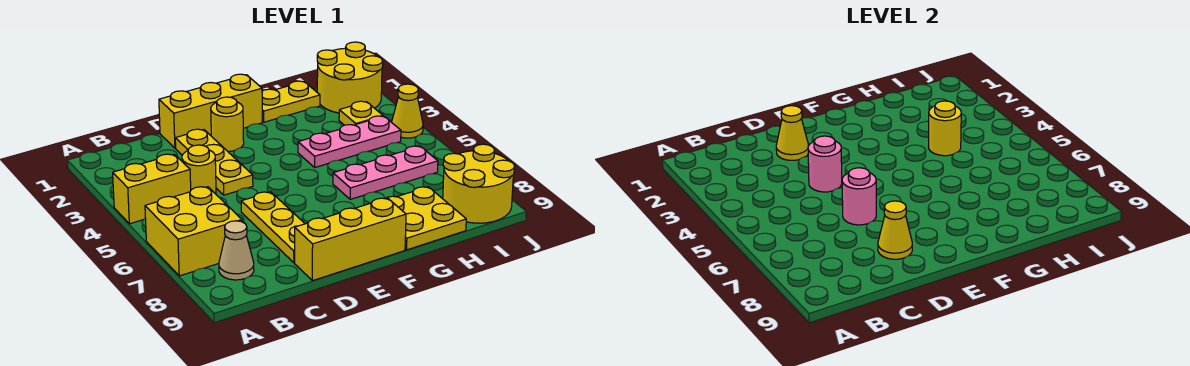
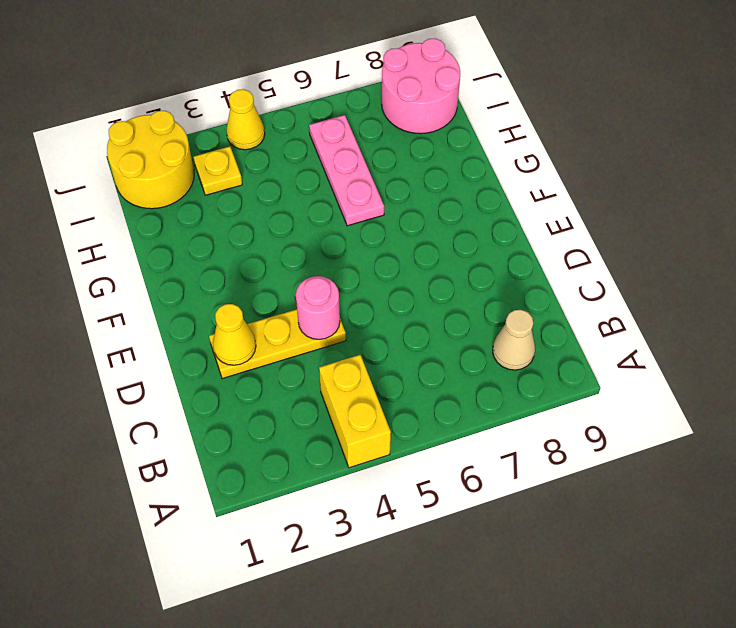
pink round brick I8:J9 level 1 -> yellow round brick I8:J9 level 1
none -> yellow brick A6:B7 level 1
none -> yellow round brick C4 level 1
none -> yellow brick D1:F1 level 1

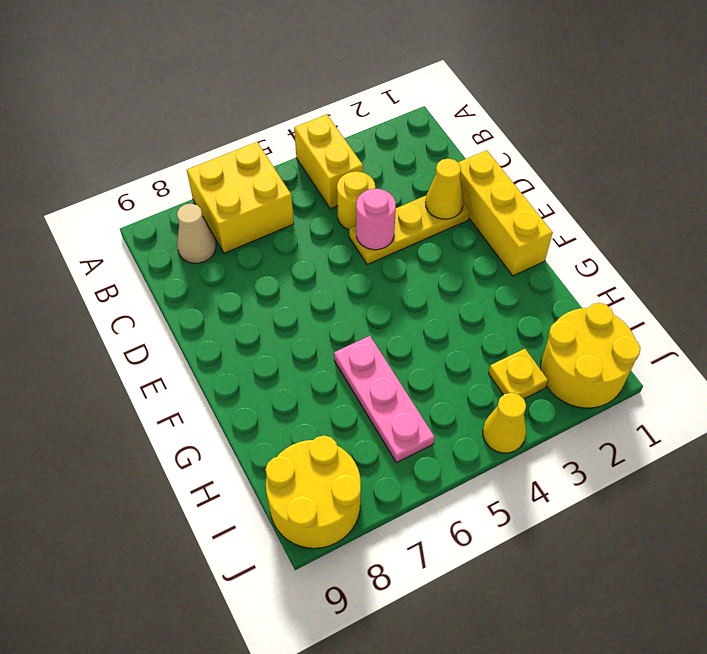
none -> yellow plate D6:D8 level 1
none -> yellow brick D9:F9 level 1
none -> yellow round brick E2 level 1

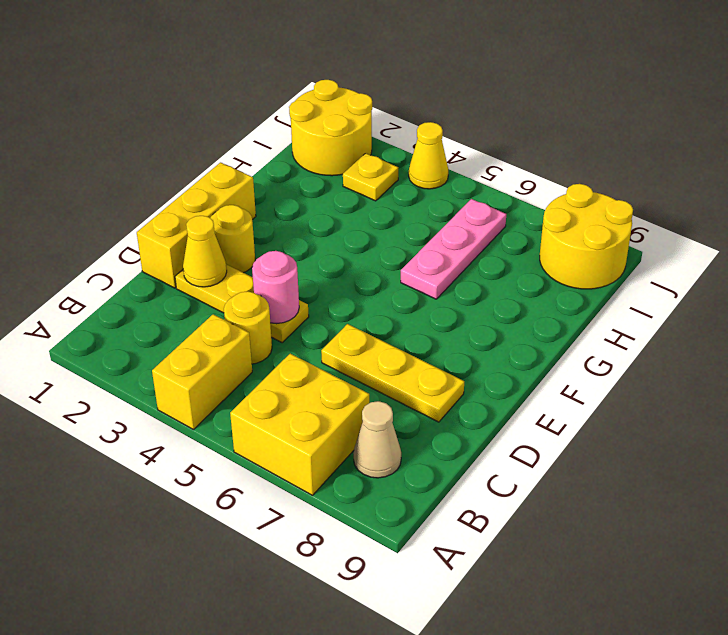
none -> yellow brick D9:F9 level 1
none -> yellow plate G1:H1 level 1
none -> pink plate G4:I4 level 1

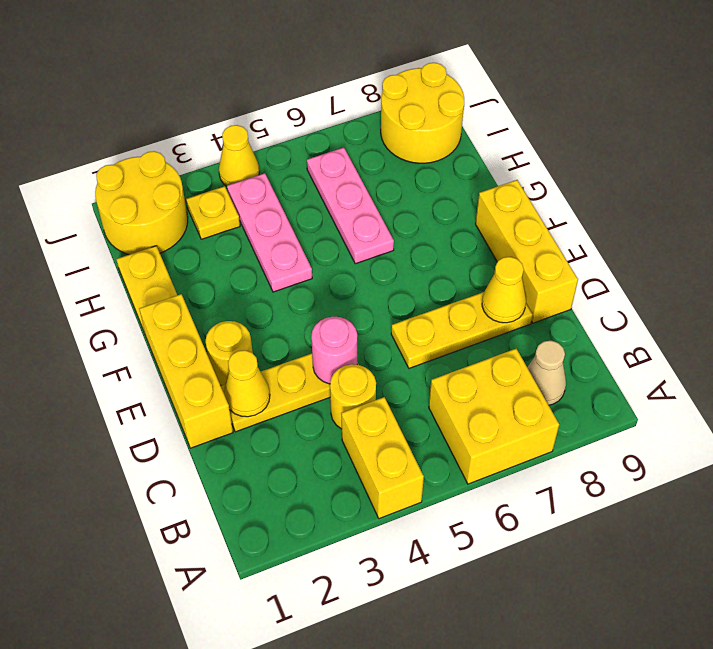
none -> yellow plate G8:H9 level 1
none -> pink round brick D6 level 2
none -> yellow round brick H4 level 2

